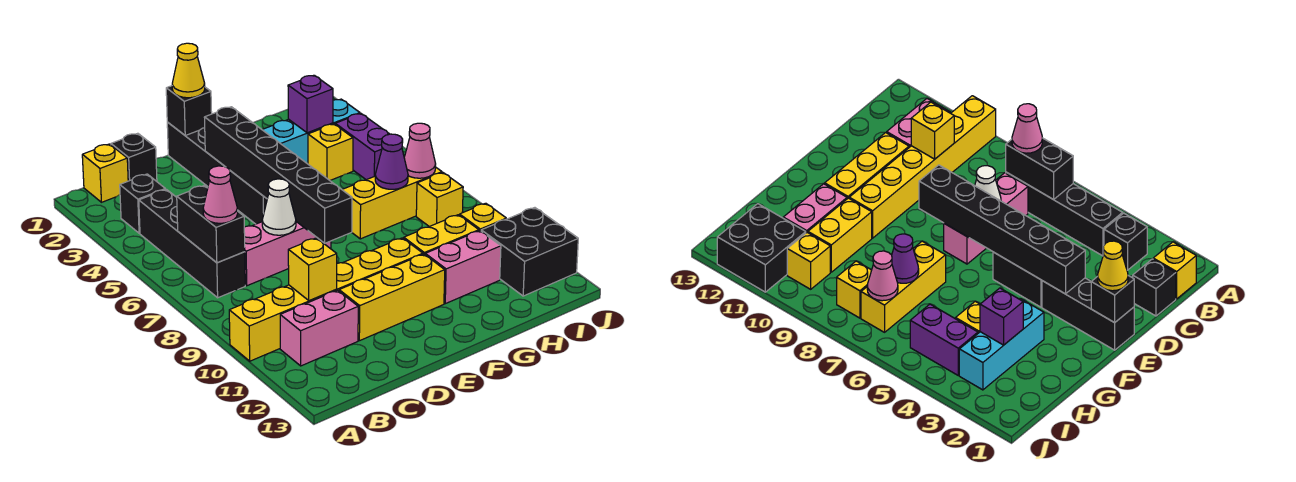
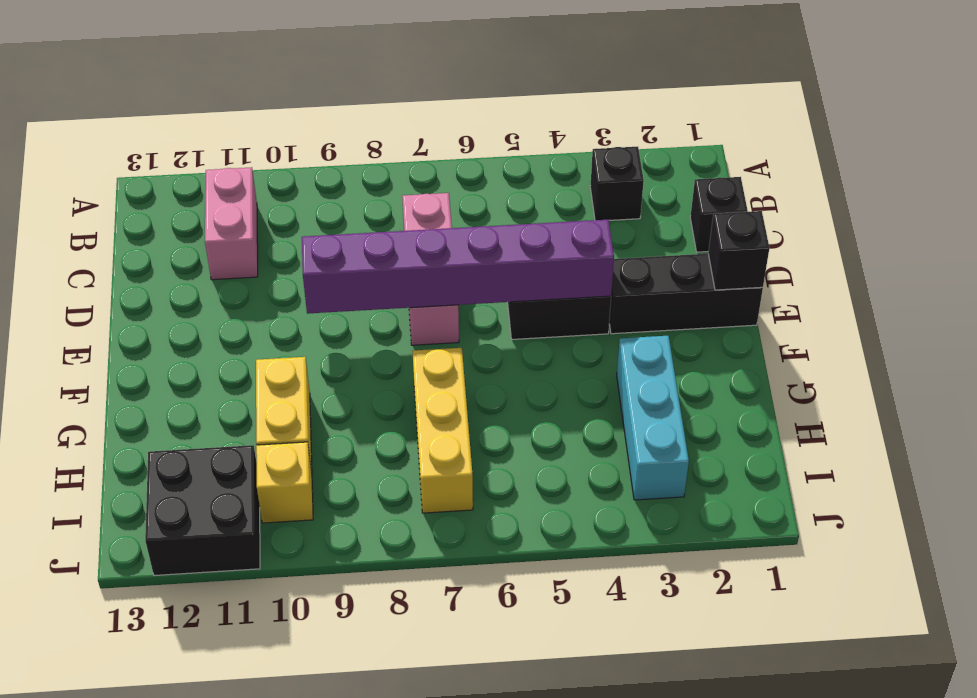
purple brick E4:E9 level 2 -> black brick E3:E8 level 2
none -> yellow brick A10:F10 level 1
none -> yellow brick B1 level 1
none -> black brick B4:B7 level 1

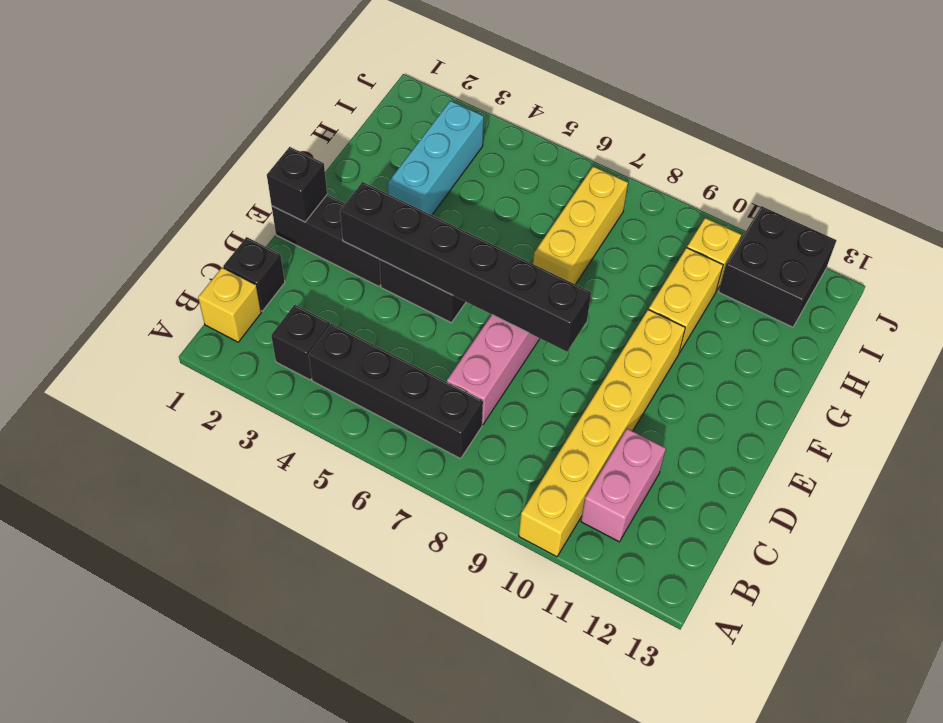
none -> yellow brick D11:F11 level 1
none -> pink brick G11:H11 level 1
none -> yellow brick H4 level 1

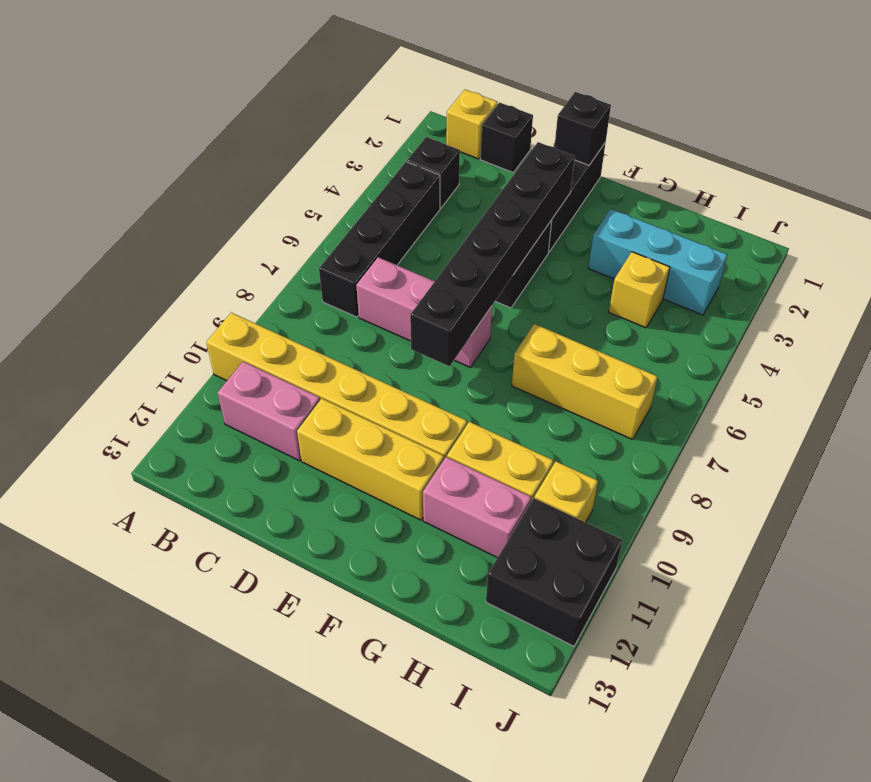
none -> purple brick I4:I5 level 1
none -> yellow brick I8 level 1
none -> black brick B6:B7 level 2

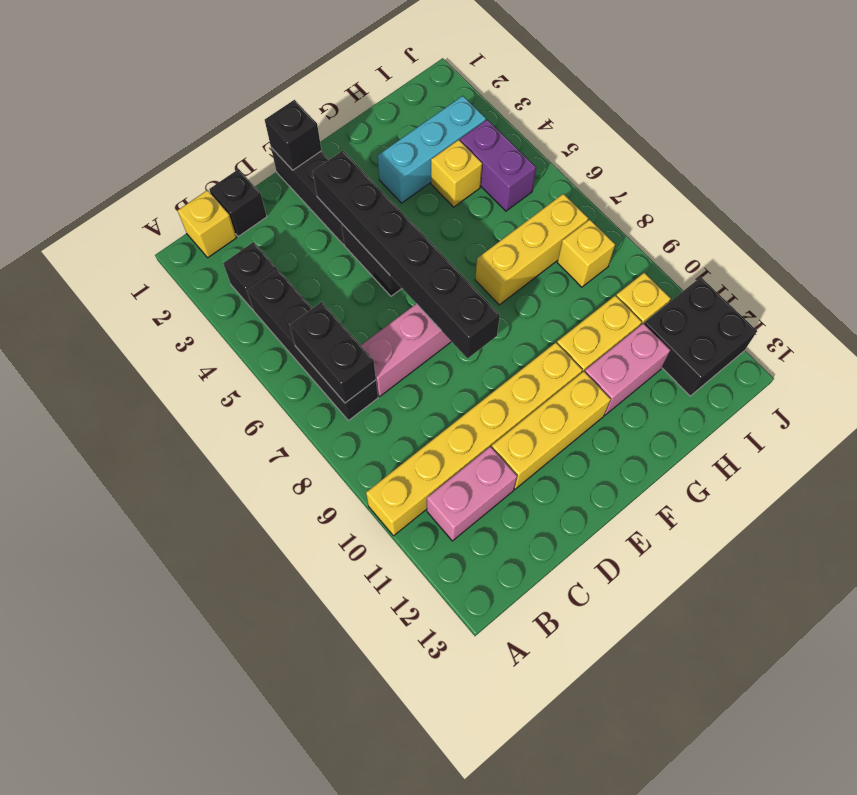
none -> yellow brick C10 level 2
none -> white cone D7 level 2
none -> purple brick H3 level 2

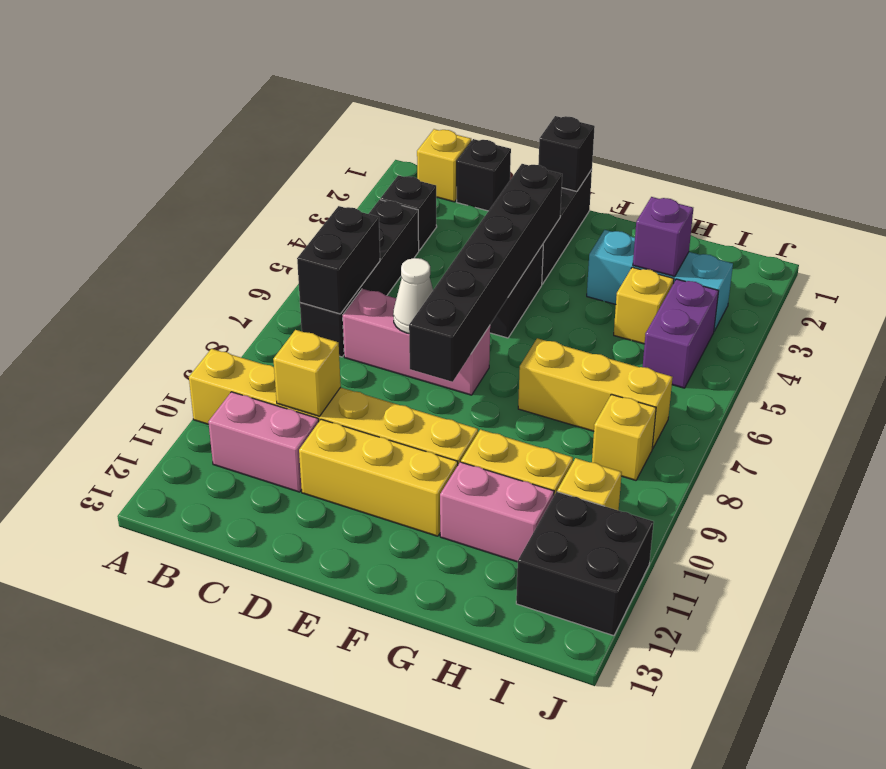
none -> purple cone H7 level 2
none -> pink cone I7 level 2
none -> pink cone B7 level 3

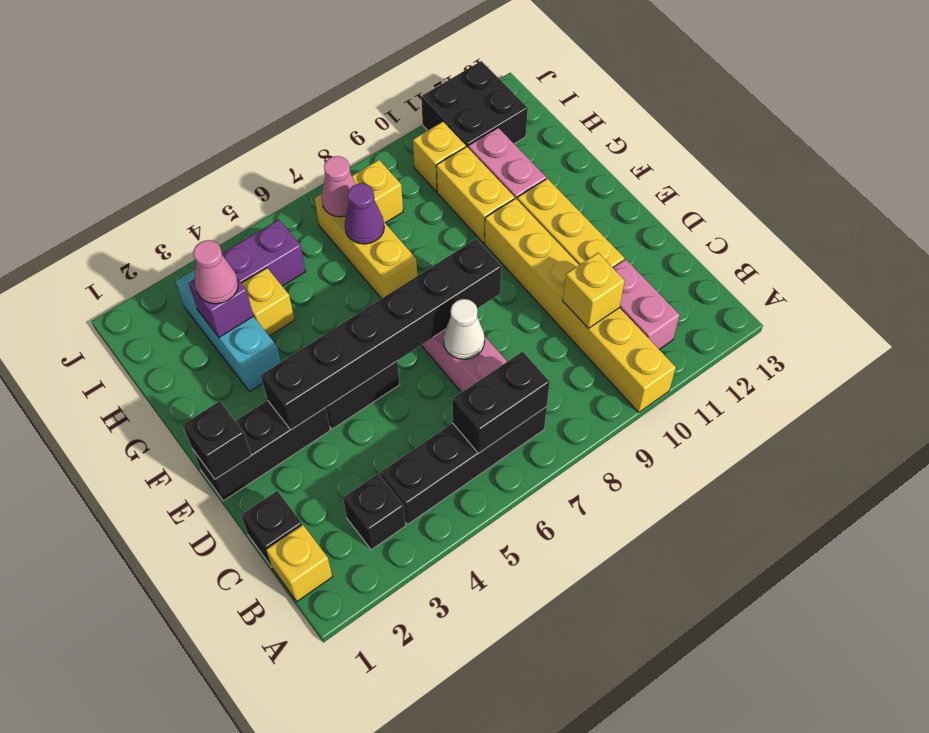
pink cone H3 level 3 -> pink cone B7 level 3
none -> yellow cone E1 level 3

